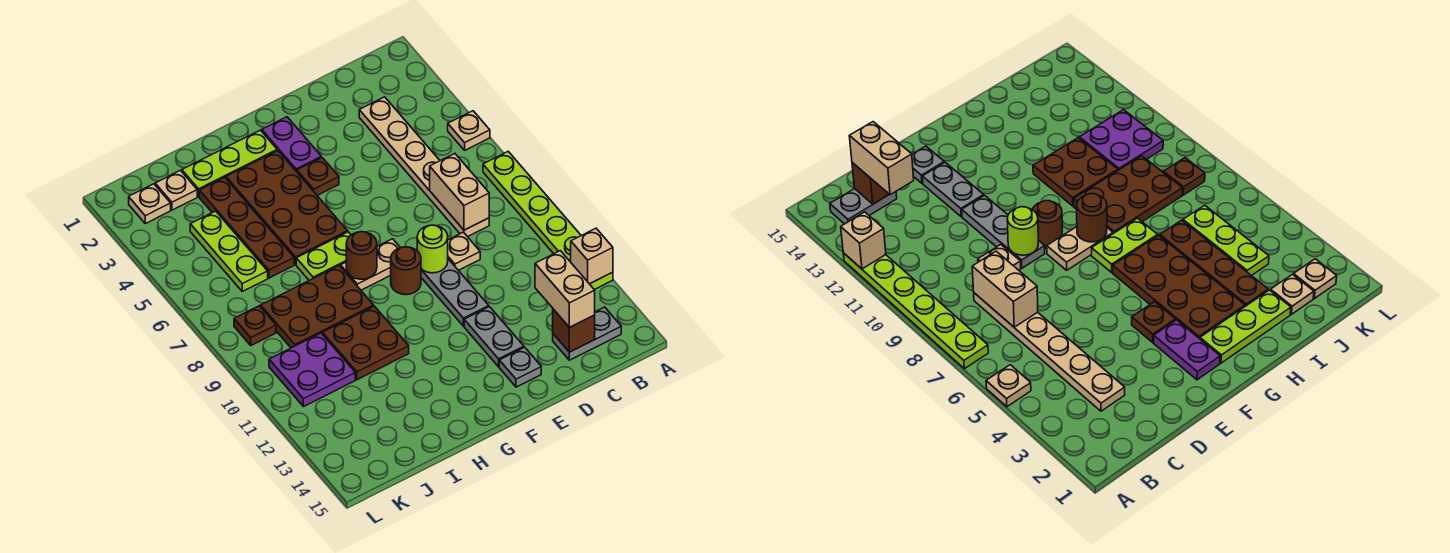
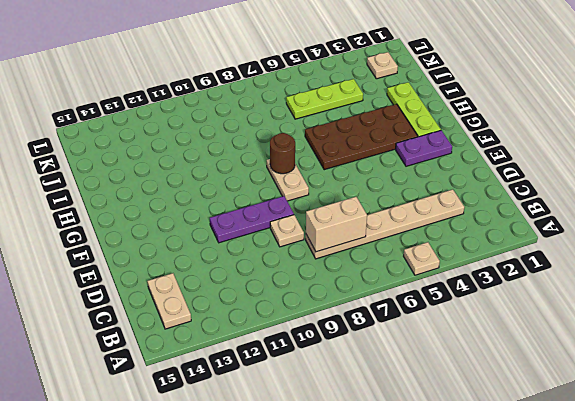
tan plate B14:C14 level 1 -> grey plate B14:C14 level 1
purple plate E9:E11 level 1 -> grey plate E9:E11 level 1
none -> lime plate A7:A12 level 1
none -> grey plate E12:E13 level 1
none -> grey plate E14 level 1

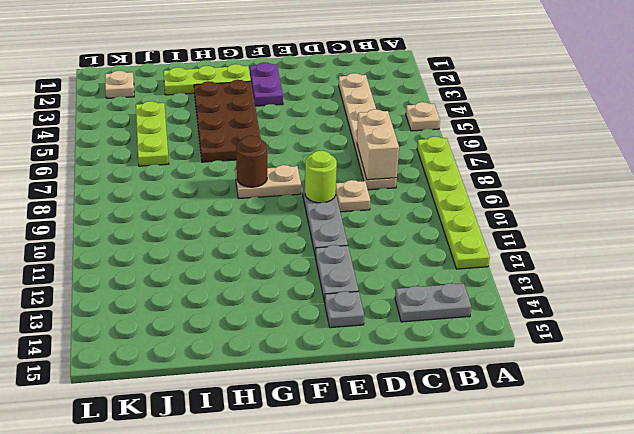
none -> brown plate F4 level 1
none -> brown round brick F9 level 1
none -> lime plate G7:H7 level 1

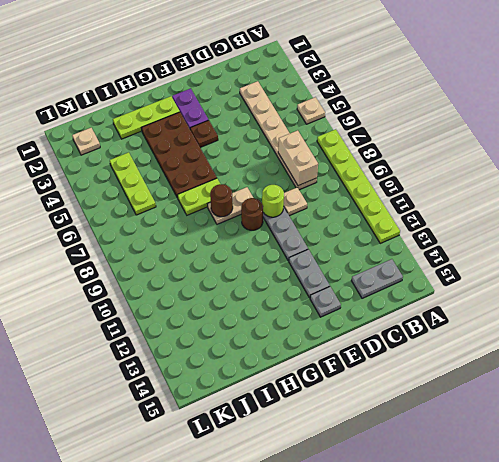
none -> brown plate H8:J9 level 1
none -> brown plate H10:I11 level 1
none -> brown plate I3:I6 level 1

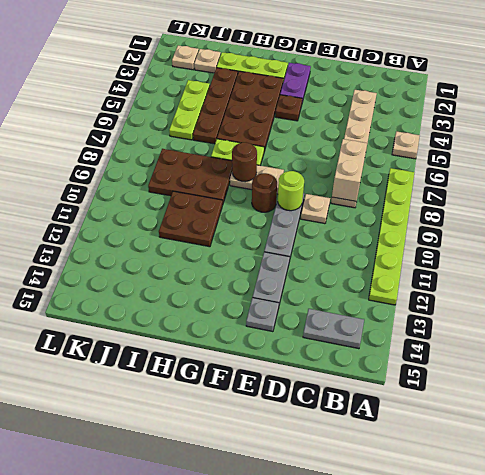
none -> purple plate J10:K11 level 1
none -> brown plate K8 level 1
none -> tan brick A12 level 2

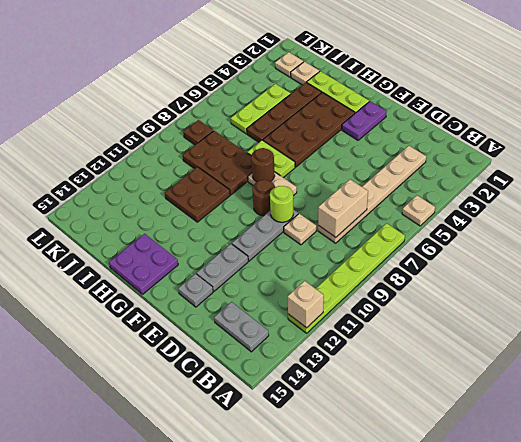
purple plate G14:H15 level 1 -> purple plate J10:K11 level 1
none -> brown plate F4 level 1
none -> brown brick C14 level 2
none -> tan brick C13:C14 level 3

